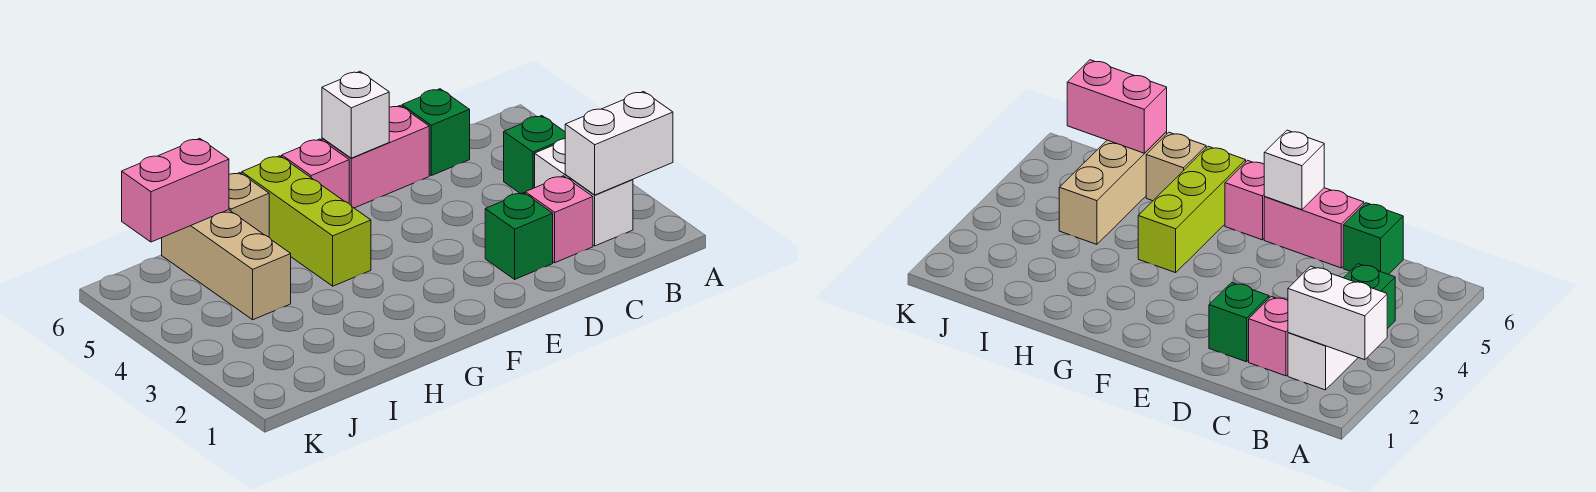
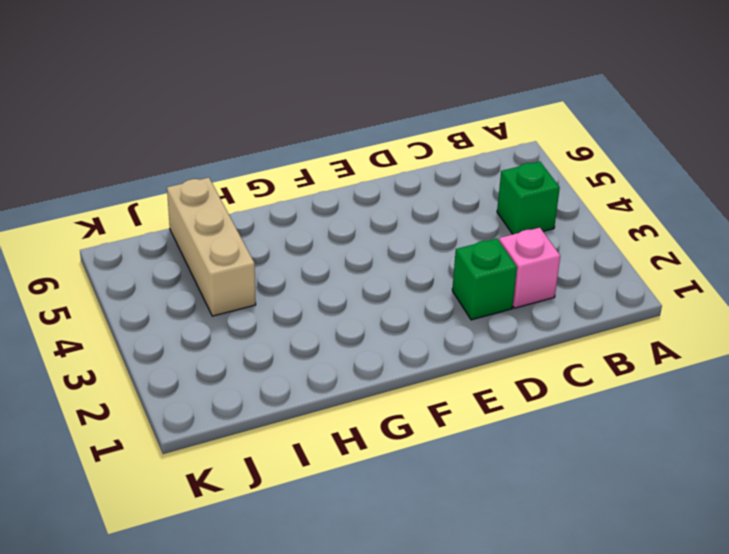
none -> white brick B2:B3 level 1
none -> green brick C6 level 1
none -> pink brick D6:E6 level 1

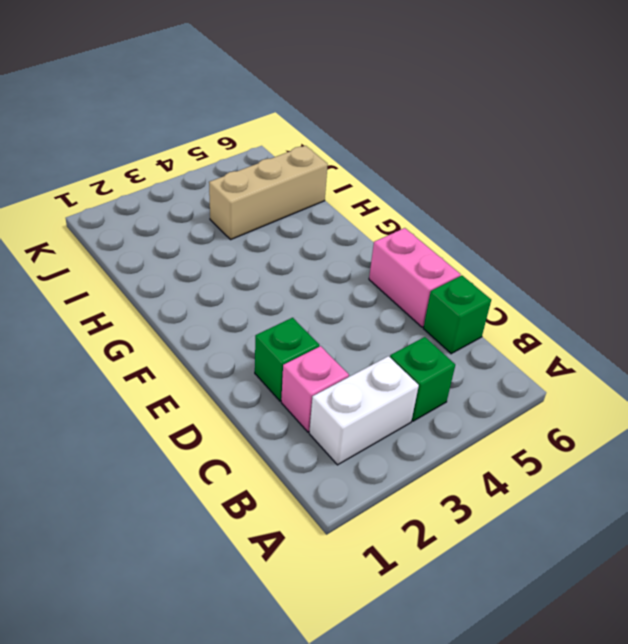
none -> pink brick F6 level 1
none -> lime brick G4:G6 level 1
none -> tan brick H6 level 1

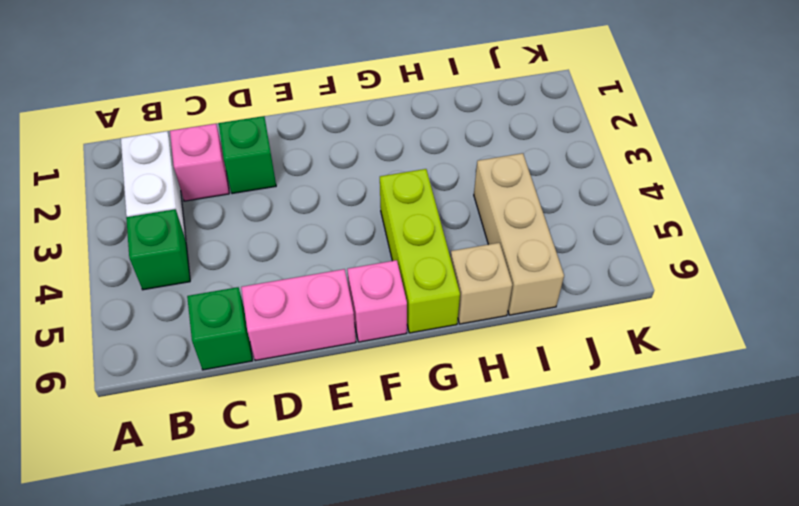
none -> white brick A2:B2 level 2
none -> white brick E6 level 2
none -> pink brick I6:J6 level 2

